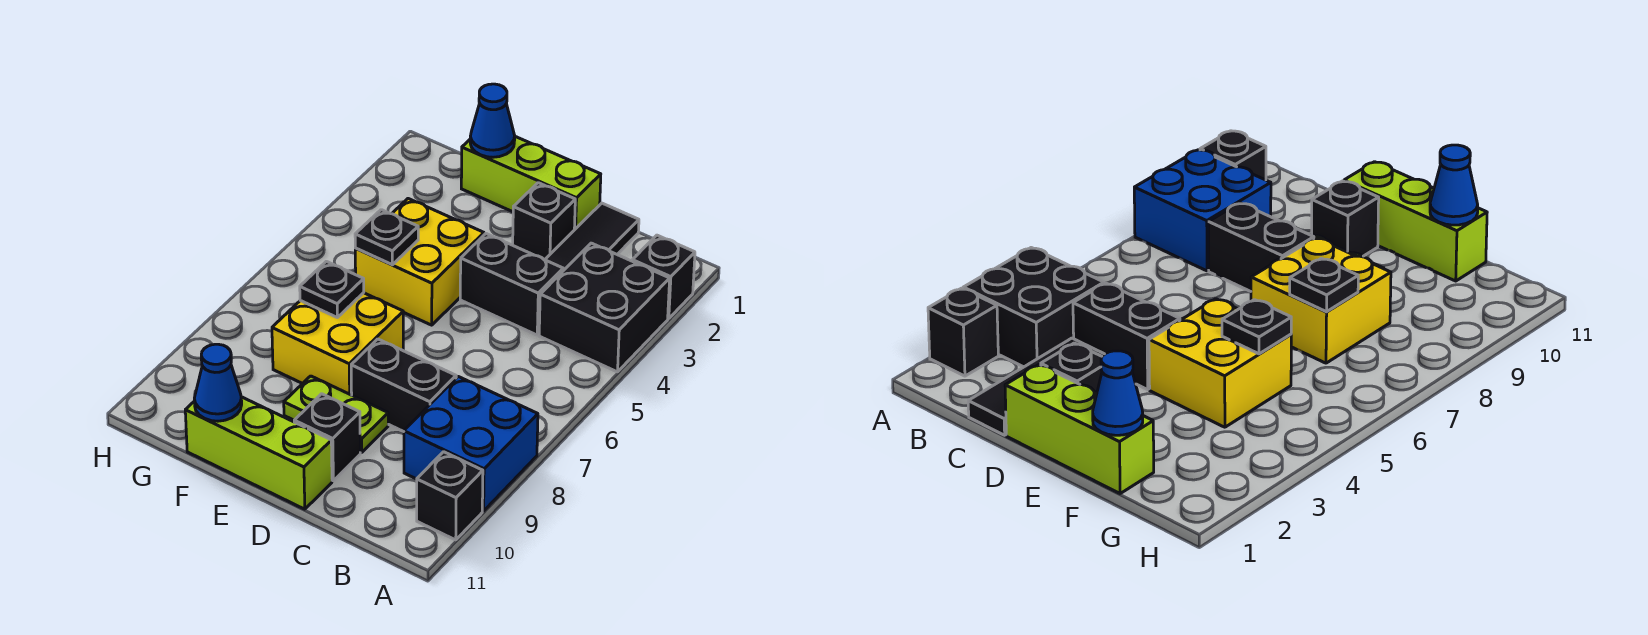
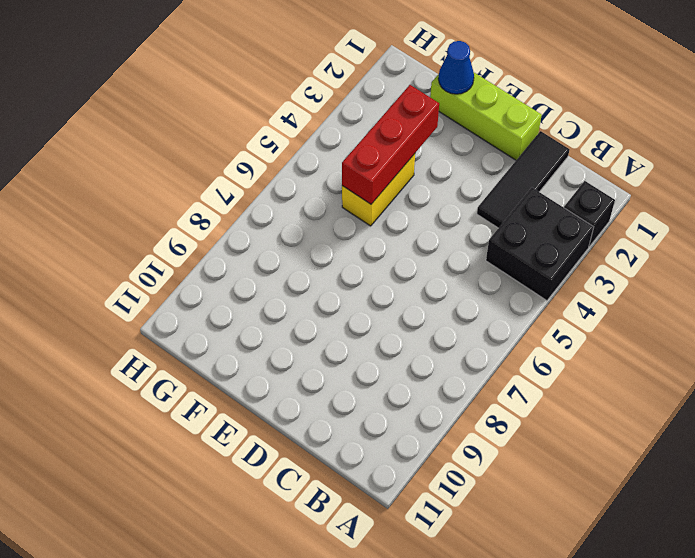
red brick F3:F5 level 2 -> black plate F5 level 2
yellow brick F4:F5 level 1 -> yellow brick E4:F5 level 1
none -> blue brick A8:B9 level 1
none -> black brick A10 level 1
none -> black brick C4:D4 level 1

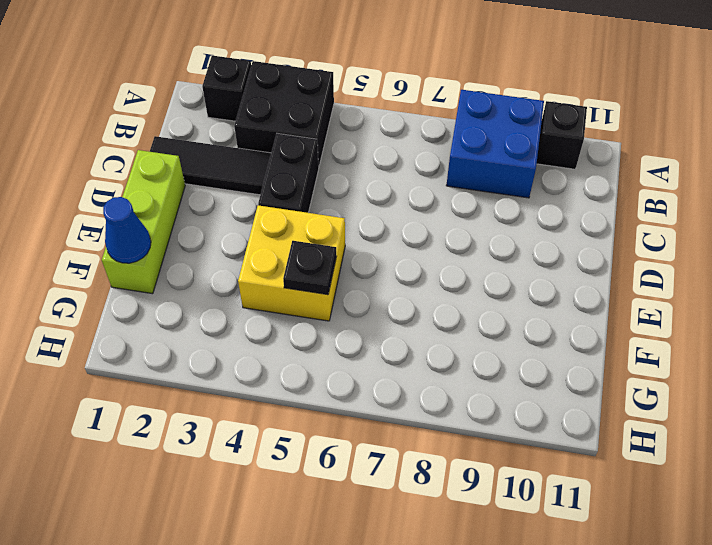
none -> black brick C8:D8 level 1
none -> black brick D2 level 1
none -> lime plate D9:E9 level 1

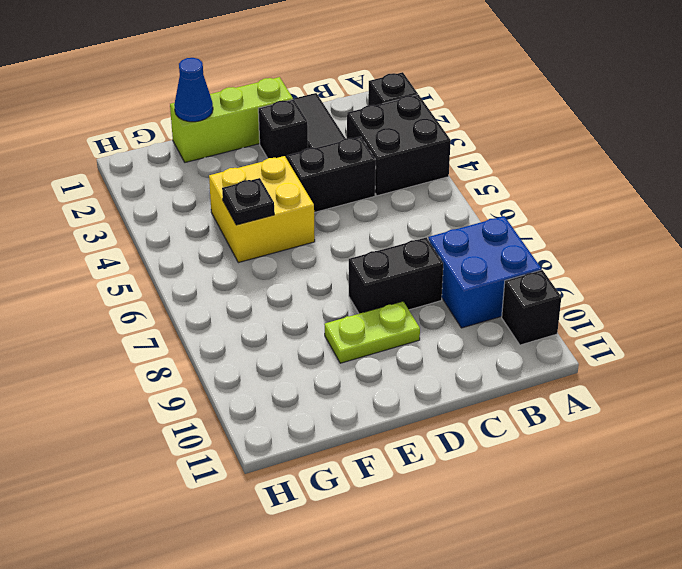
none -> black brick D10 level 1
none -> lime brick D11:F11 level 1
none -> yellow brick E7:F8 level 1

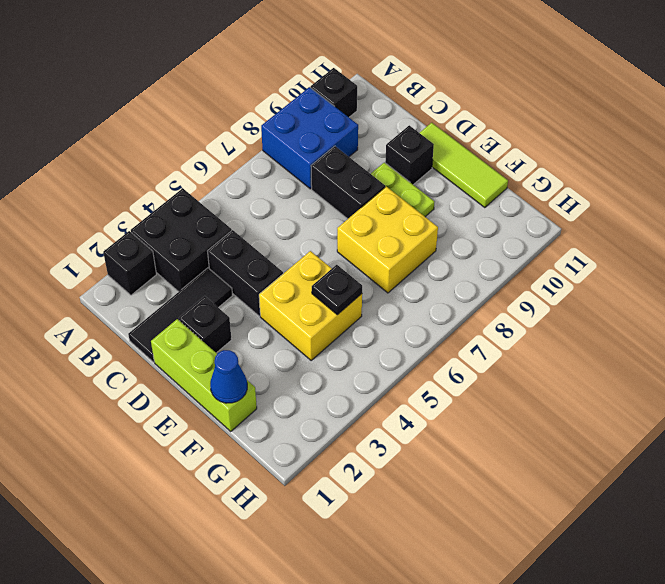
lime tile D11:F11 level 1 -> lime brick D11:F11 level 1
none -> black plate F7 level 2
none -> blue cone F11 level 2

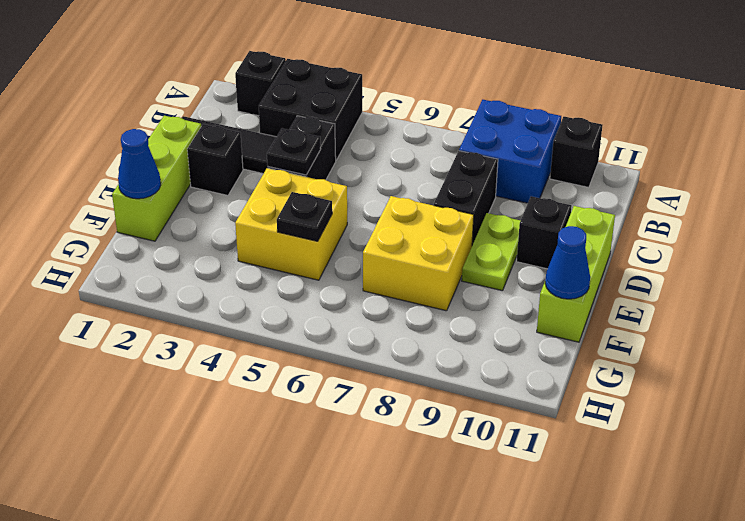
black plate D4 level 2 -> black plate F7 level 2

